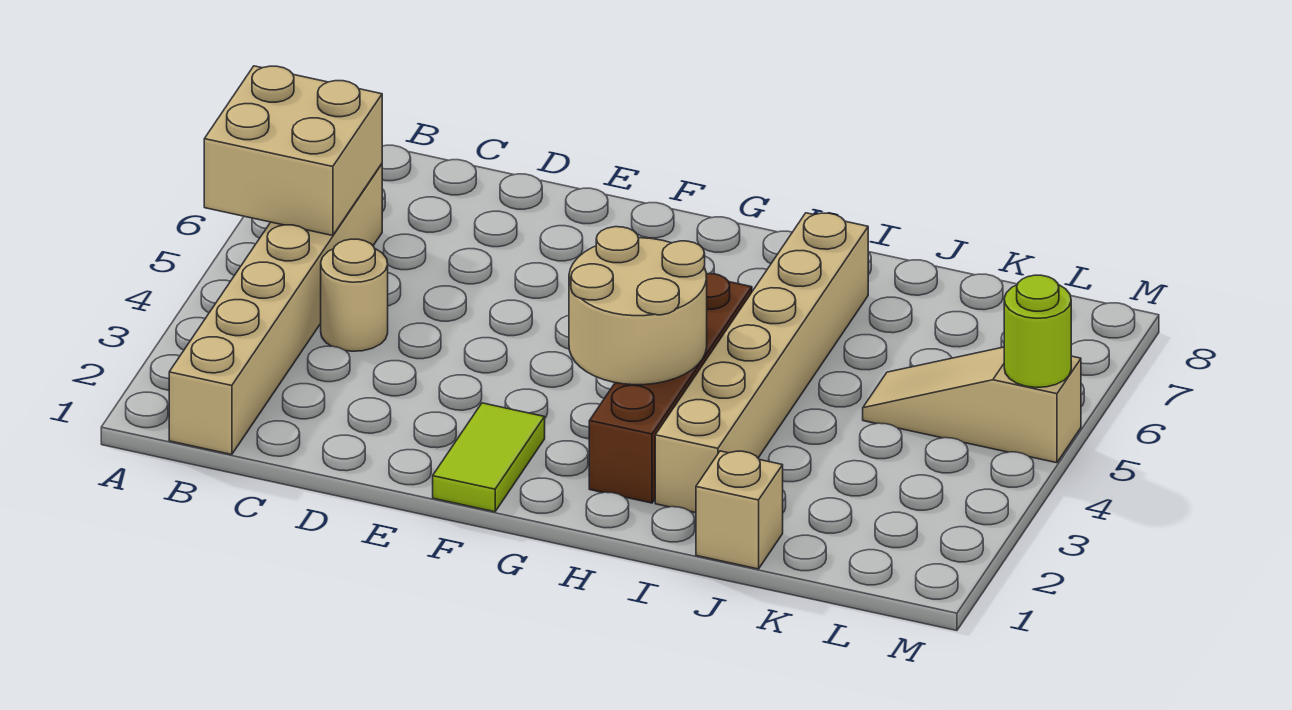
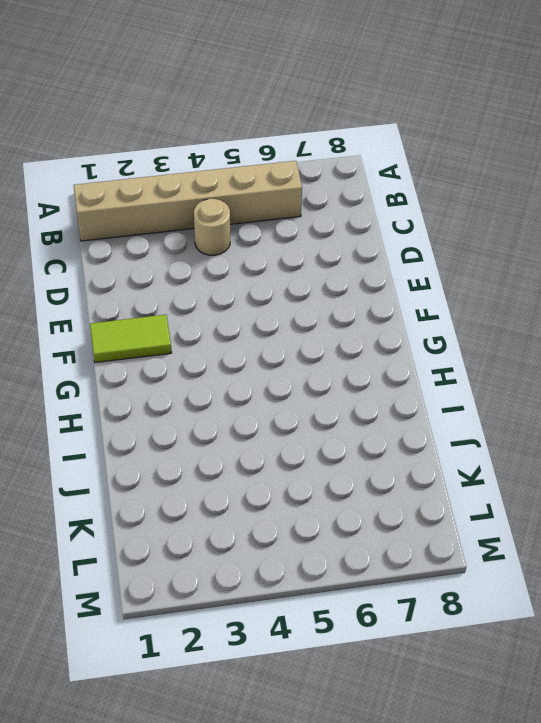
none -> brown brick H2:H5 level 1
none -> tan brick I2:I7 level 1

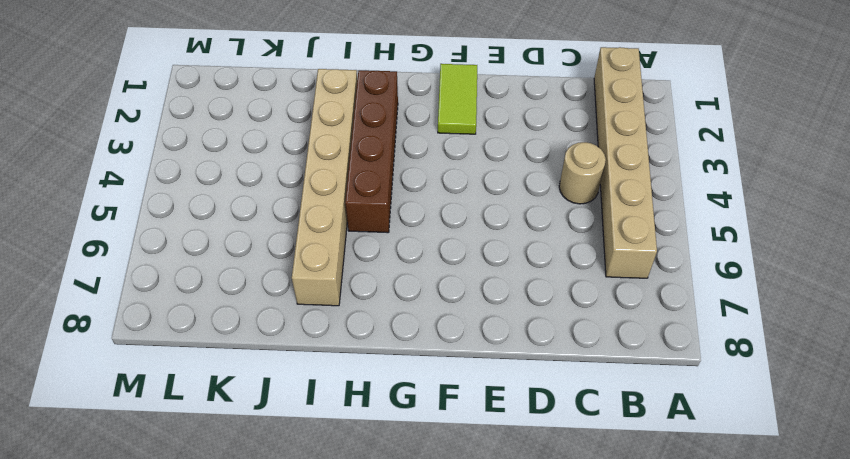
none -> tan brick J1 level 1
none -> tan slope K5:M5 level 1 top M

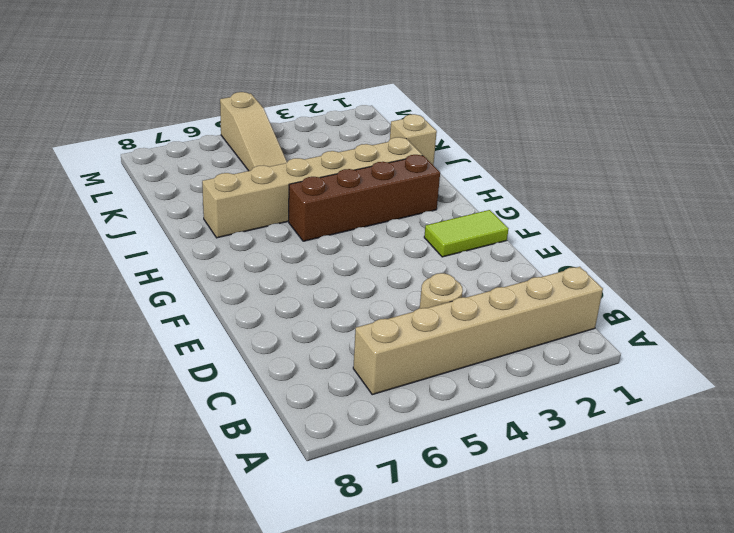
none -> tan brick A5:B6 level 2
none -> tan round brick G3:H4 level 2

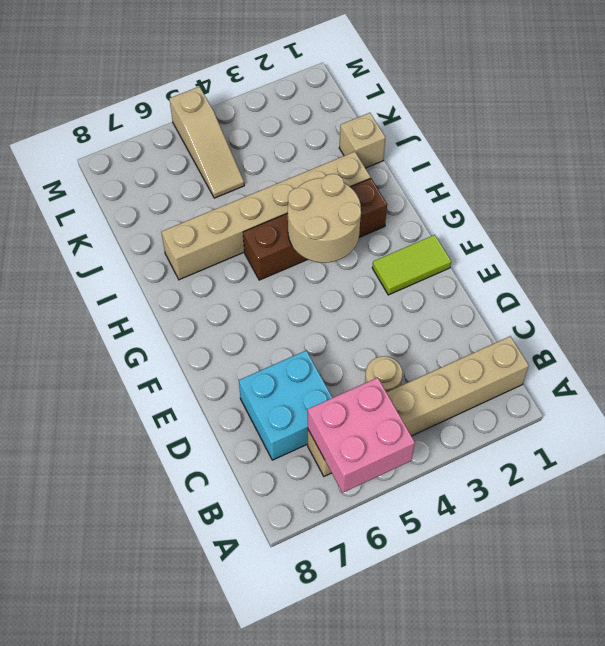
pink brick A5:B6 level 2 -> tan brick A5:B6 level 2
cyan brick C6:D7 level 1 -> none
none -> lime round brick M5 level 2

